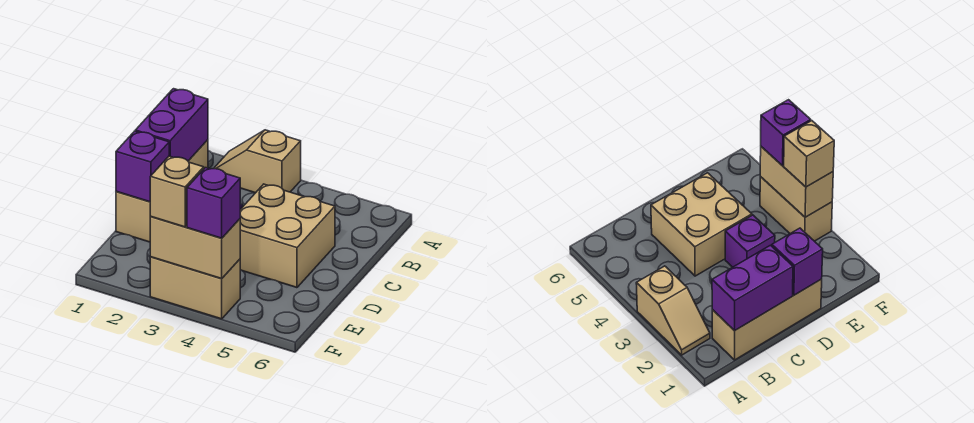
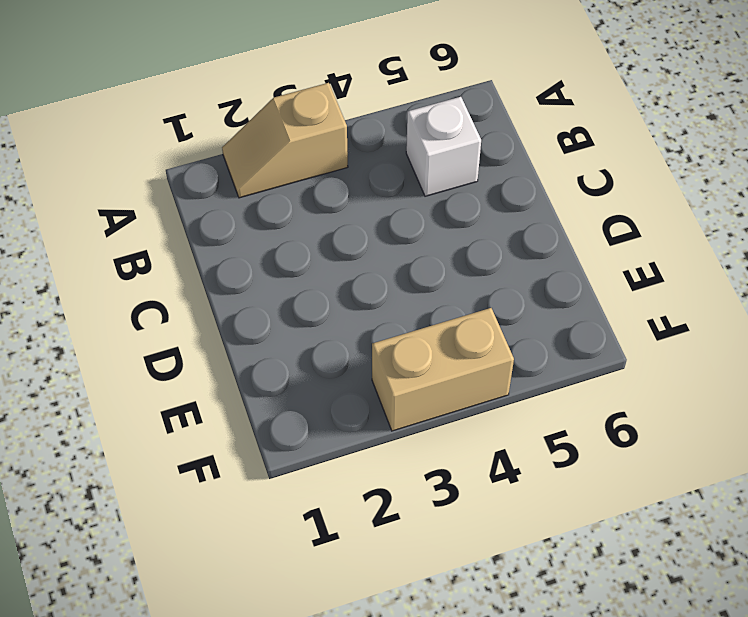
white brick B5 level 1 -> none
none -> tan brick B1:D1 level 1
none -> tan brick C4:D5 level 1

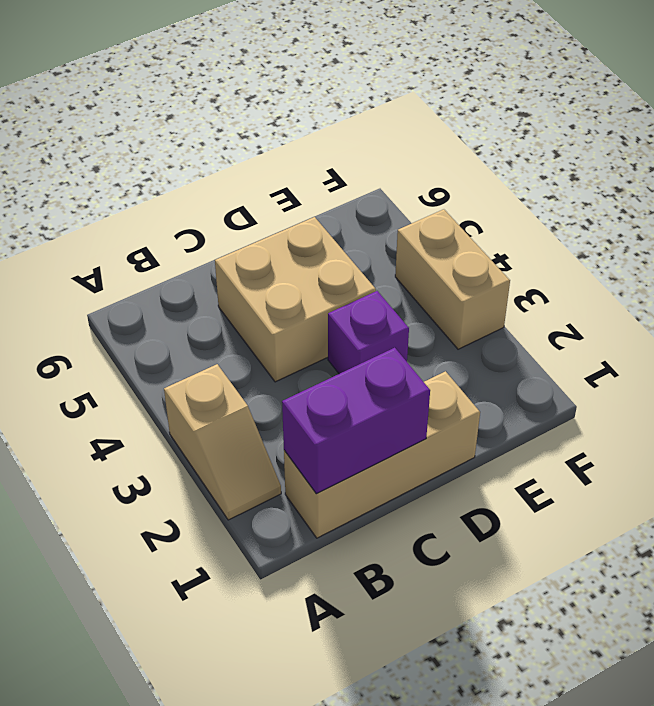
none -> purple brick D1 level 2
none -> tan brick F3:F4 level 2

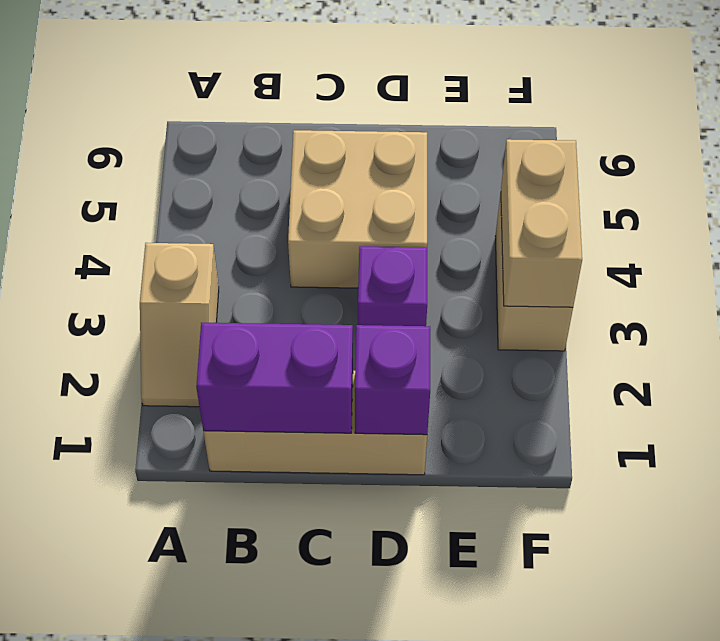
none -> tan brick F3 level 3
none -> purple brick F4 level 3

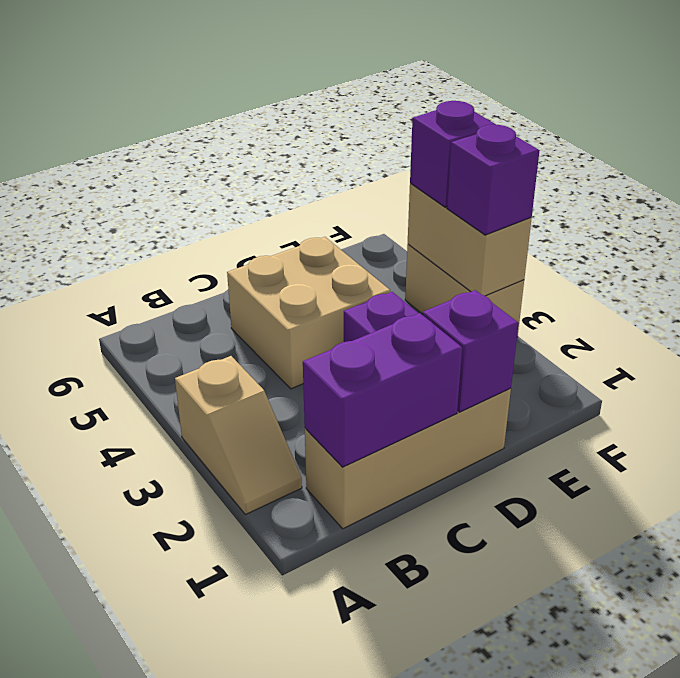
purple brick F3 level 3 -> tan brick F3 level 3

